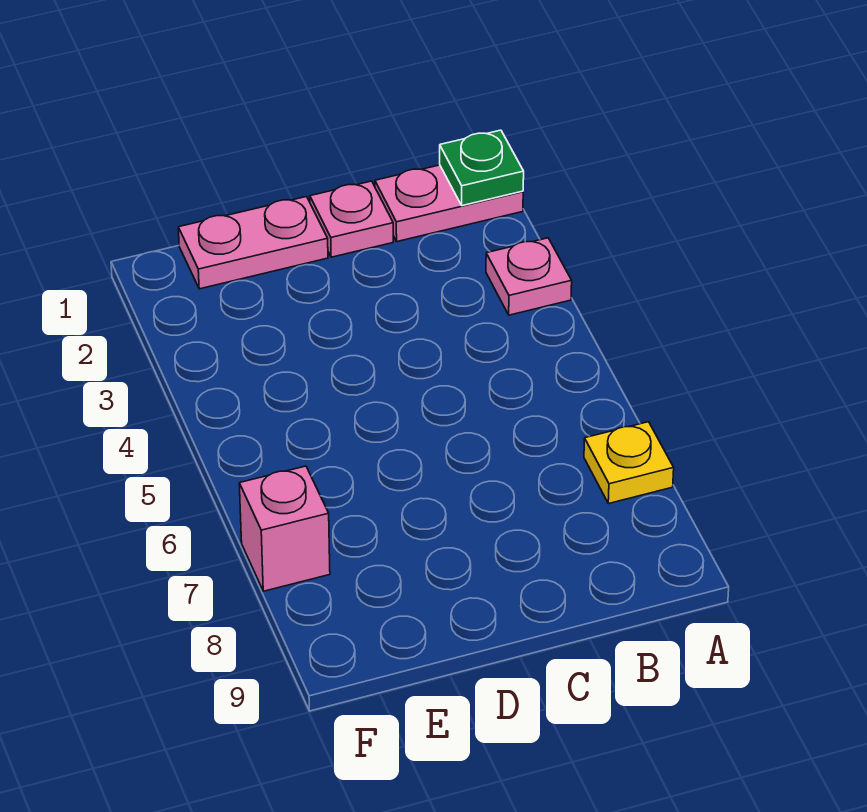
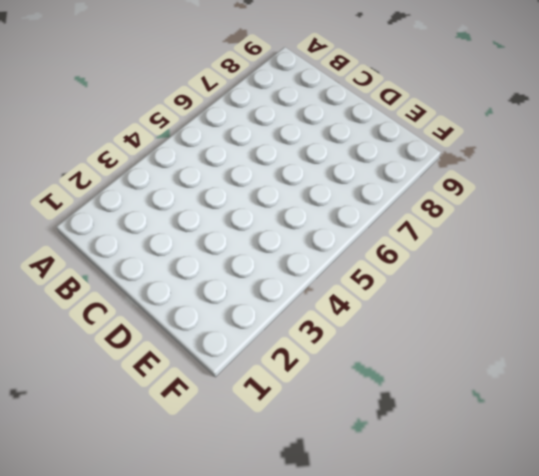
none -> pink plate A1:B1 level 1
none -> pink plate A3 level 1

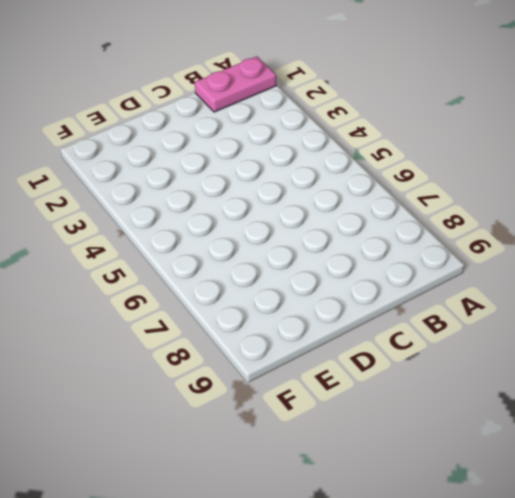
none -> pink plate A3 level 1
none -> yellow plate A7 level 1

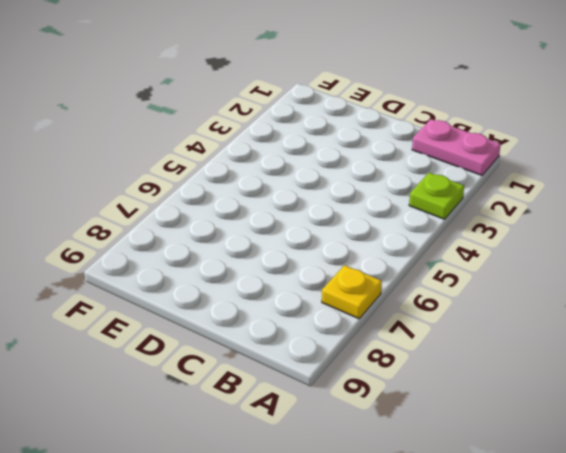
lime plate A3 level 1 -> pink plate A3 level 1
none -> pink plate C1 level 1
none -> pink plate D1:E1 level 1

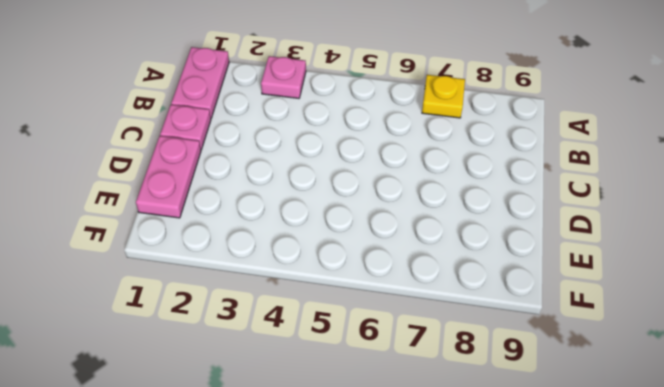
none -> pink brick F7 level 1
none -> green plate A1 level 2

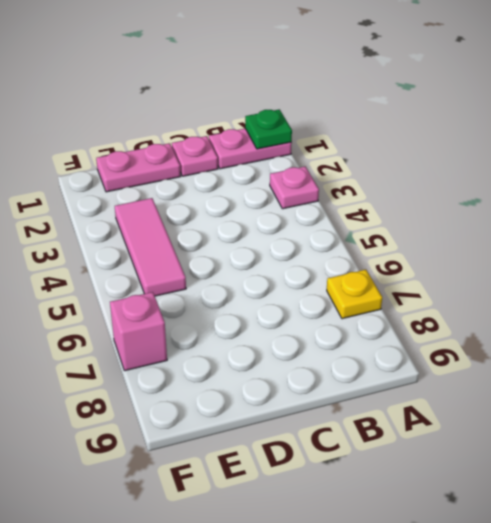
pink tile E3:E5 level 1 -> none

